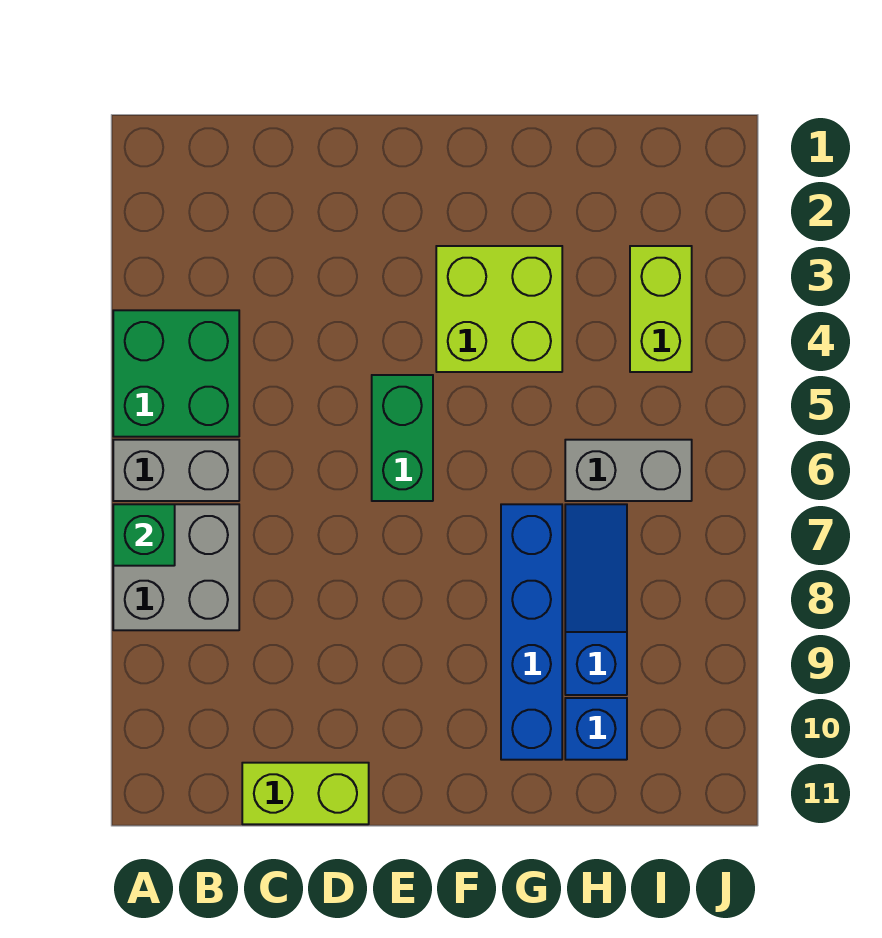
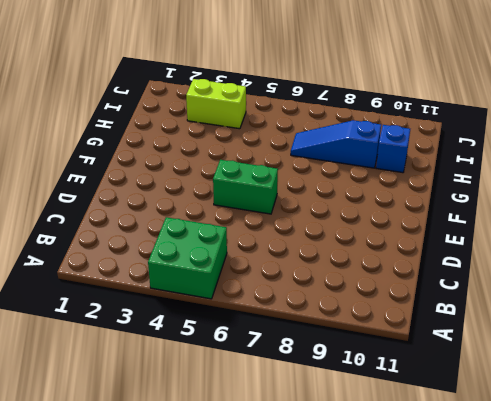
none -> grey brick A6:B6 level 1
none -> grey brick A7:B8 level 1
none -> lime brick C11:D11 level 1

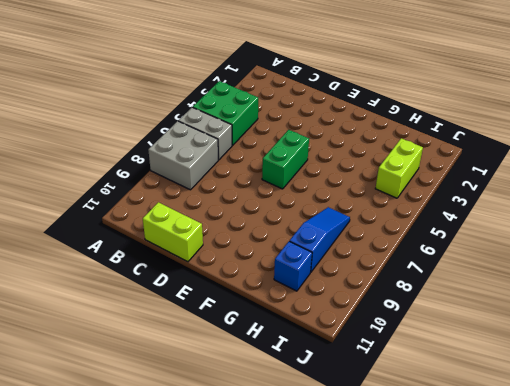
none -> lime brick F3:G4 level 1
none -> blue brick G7:G10 level 1
none -> grey brick H6:I6 level 1

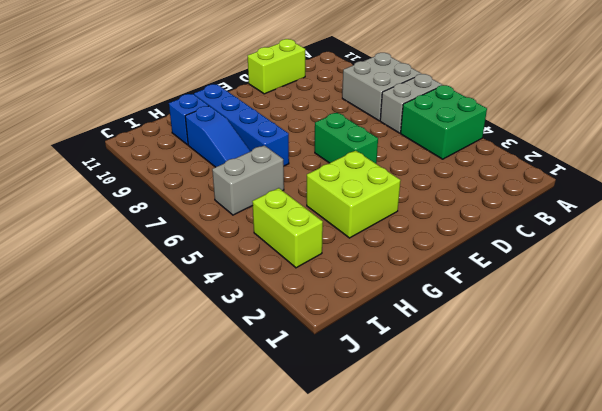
none -> green brick A7 level 2

